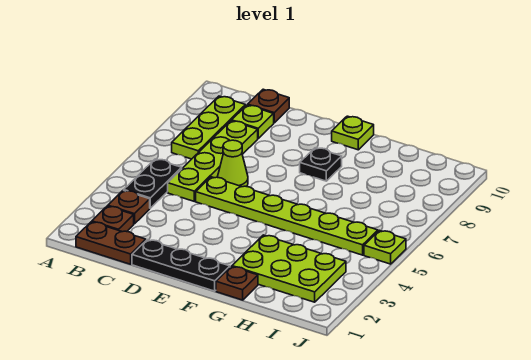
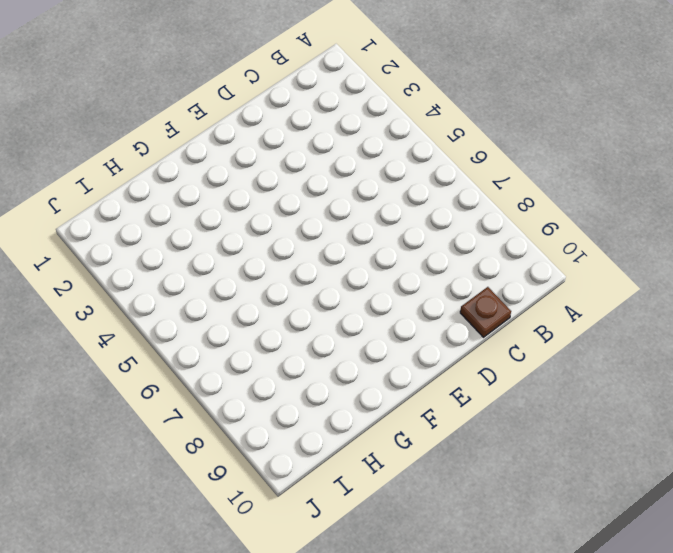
none -> brown plate B1:C1 level 1
none -> brown plate B2 level 1
none -> brown plate B3 level 1

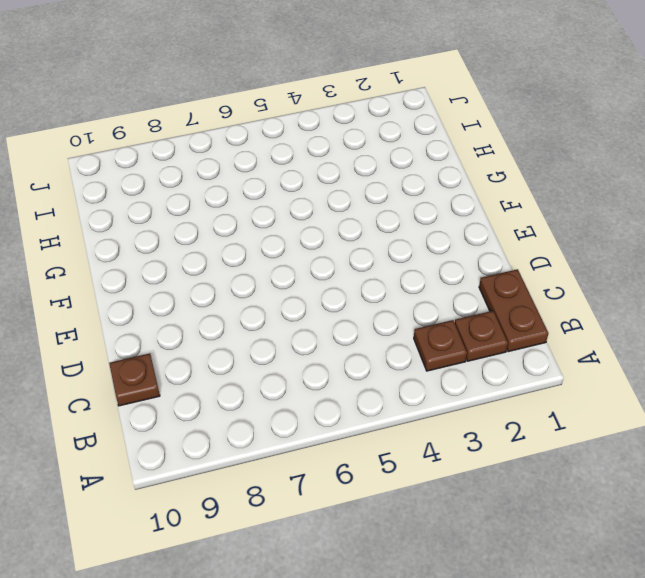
none -> black plate B4:B5 level 1
none -> lime plate B7:B9 level 1
none -> lime plate C5:C8 level 1

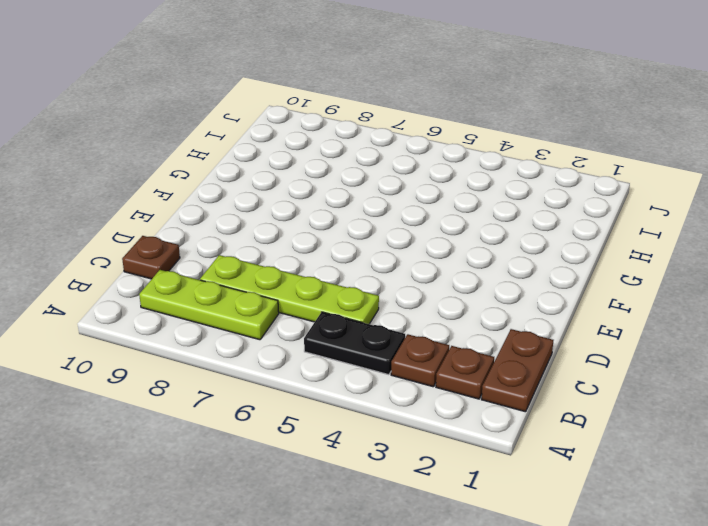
none -> lime plate C9 level 1
none -> black plate D1:F1 level 1
none -> lime plate D5:I5 level 1

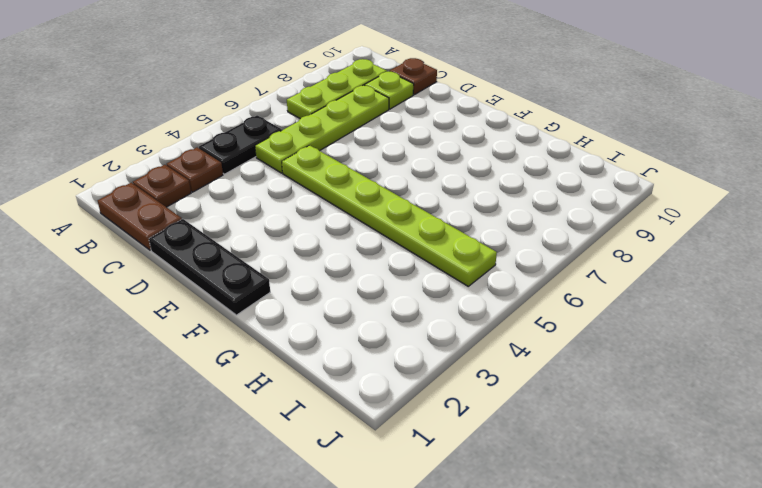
none -> lime cone D6 level 1
none -> black plate F8 level 1
none -> lime plate F10 level 1

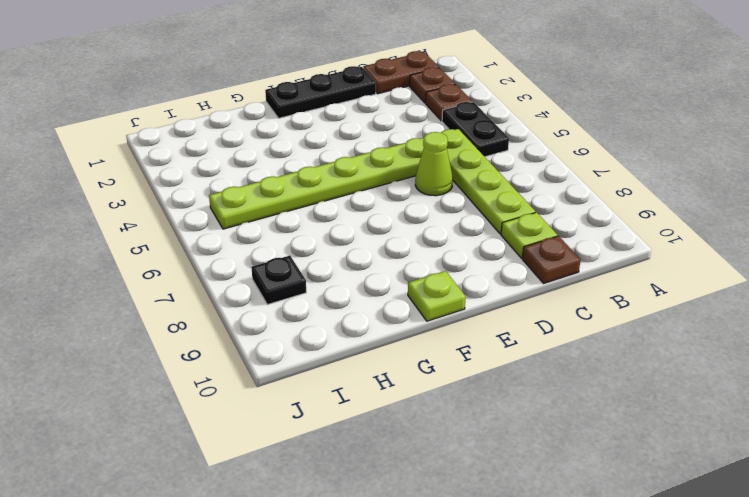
black plate I8 level 1 -> black plate F8 level 1
none -> lime plate B7:B9 level 1
none -> brown plate G1 level 1
none -> lime plate G2:I3 level 1

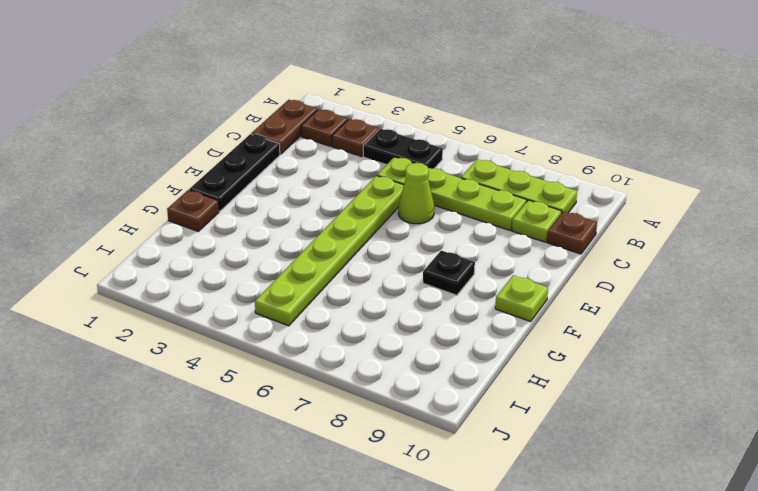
none -> lime plate G2:I3 level 1
none -> lime plate J5 level 1

